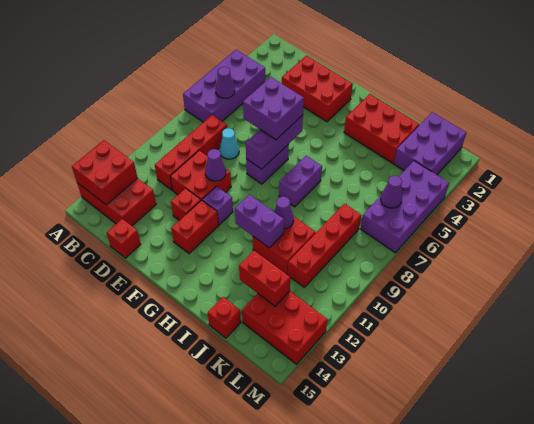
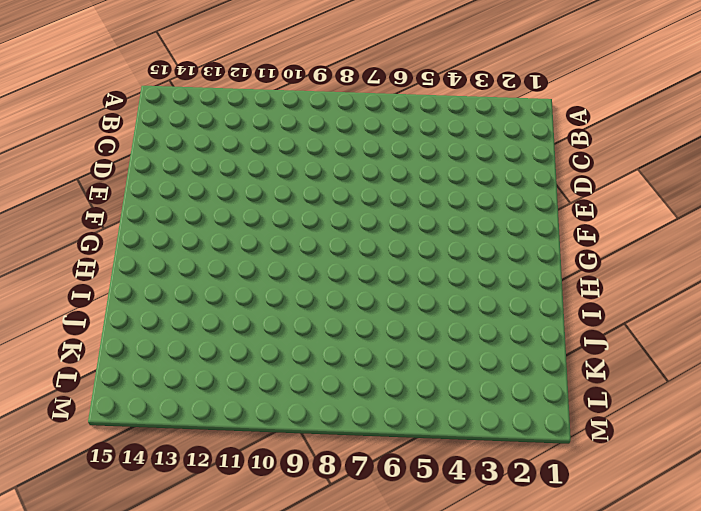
none -> purple brick A4:B7 level 1
none -> red brick A13:C14 level 1
none -> red brick C8:C11 level 1

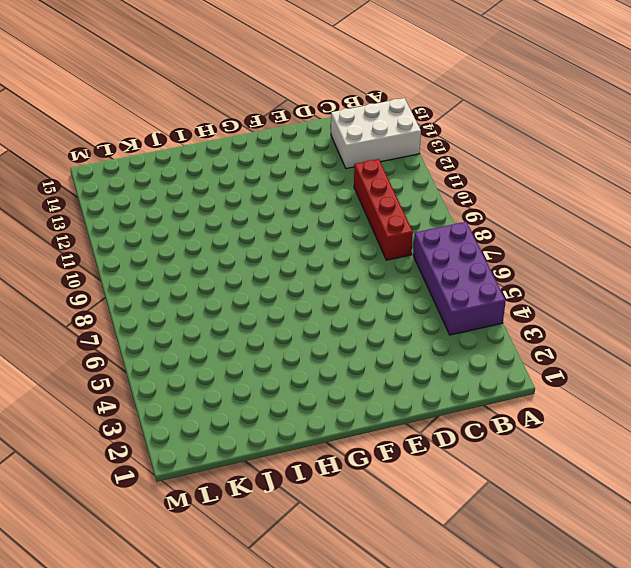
white brick A13:C14 level 1 -> red brick A13:C14 level 1
none -> red brick D2:F3 level 1
none -> cyan cone D8 level 1
none -> red brick D10:E11 level 1

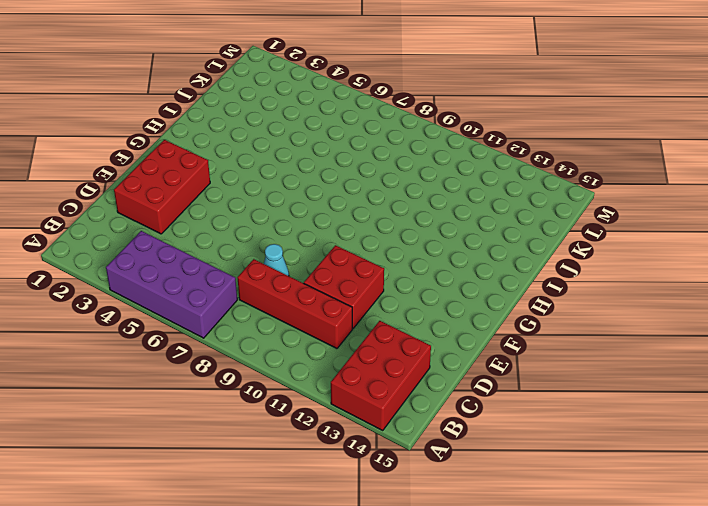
none -> red brick D15 level 1
none -> red brick E12 level 1
none -> purple brick F7:F8 level 1

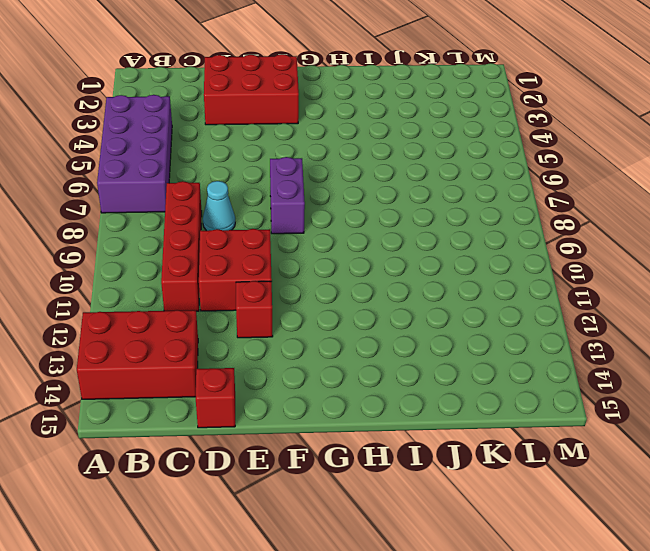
none -> purple brick F11 level 1
none -> red brick F12:F13 level 1
none -> red brick H2:J3 level 1

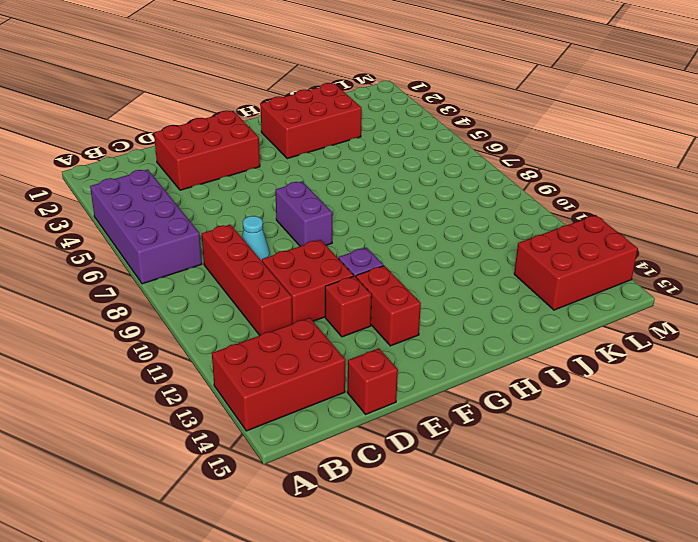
none -> purple brick H7:H8 level 1
none -> red brick I10:J11 level 1
none -> red brick J15 level 1

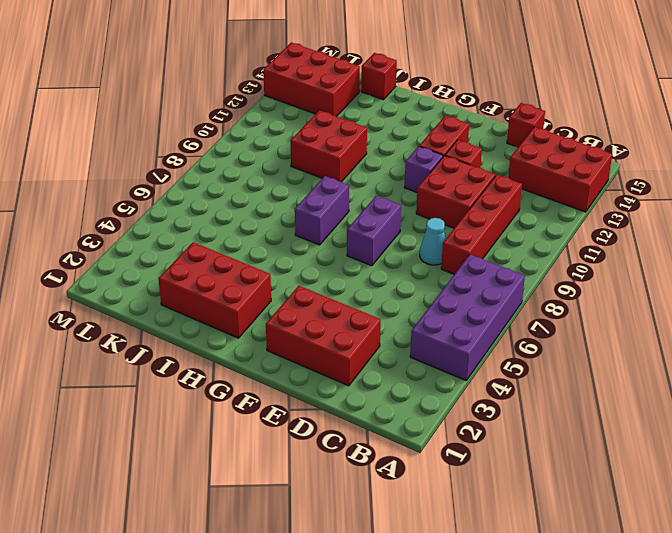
none -> purple brick K1:L3 level 1
none -> red brick K8:K11 level 1
none -> purple brick L4:M7 level 1

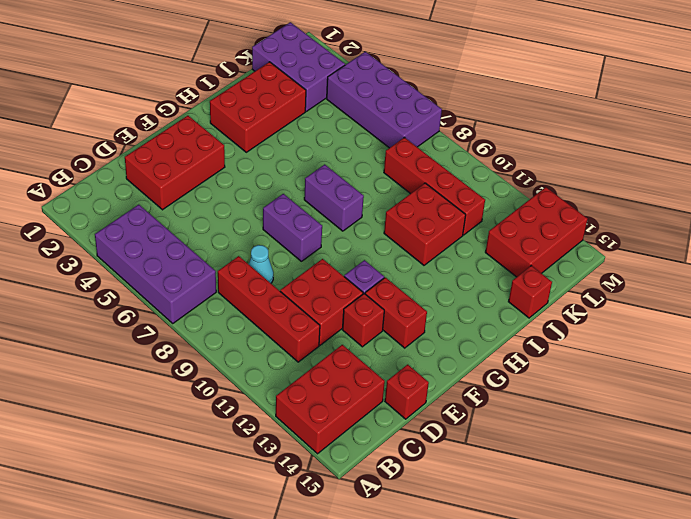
none -> red brick A13:B14 level 2
none -> purple cone B6 level 2
none -> purple cone E10 level 2

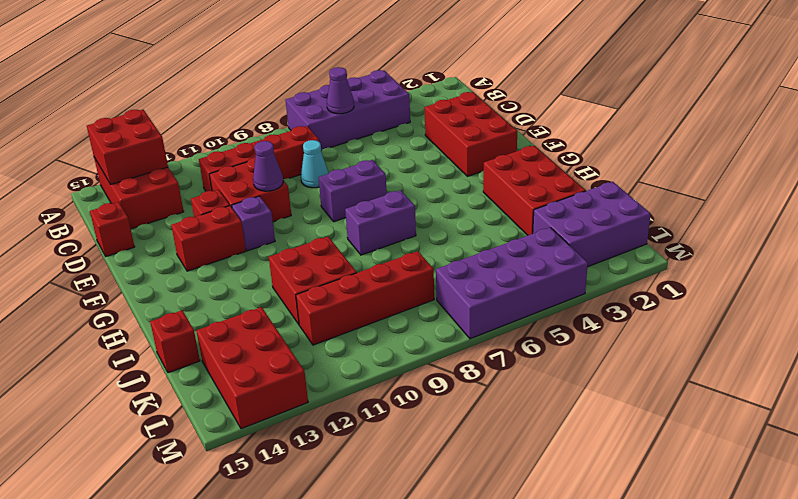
none -> purple brick F6:F8 level 2
none -> purple brick H11:I11 level 2
none -> purple cone I10 level 2

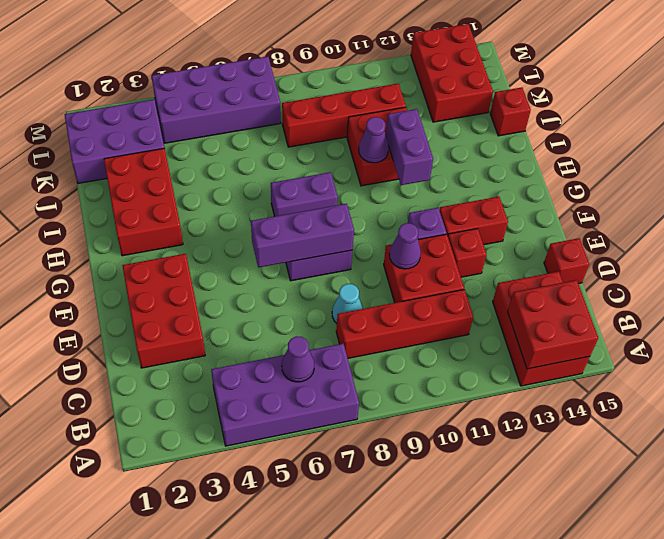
none -> red brick J13:K13 level 2
none -> purple cone L6 level 2
none -> purple brick E6:F7 level 3

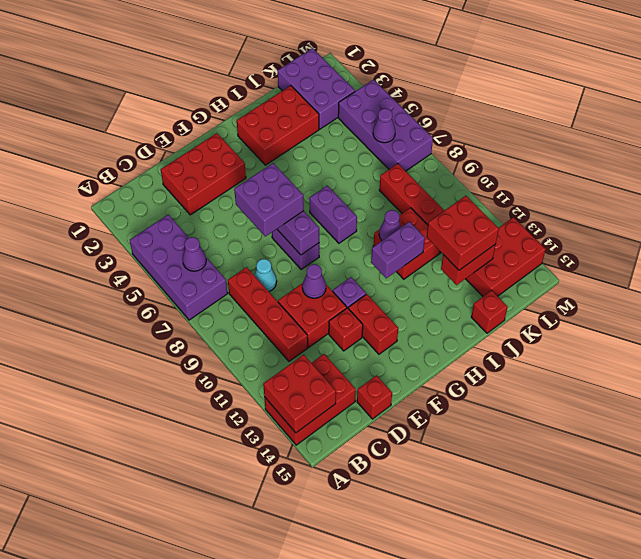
red brick J12:K13 level 3 -> none

